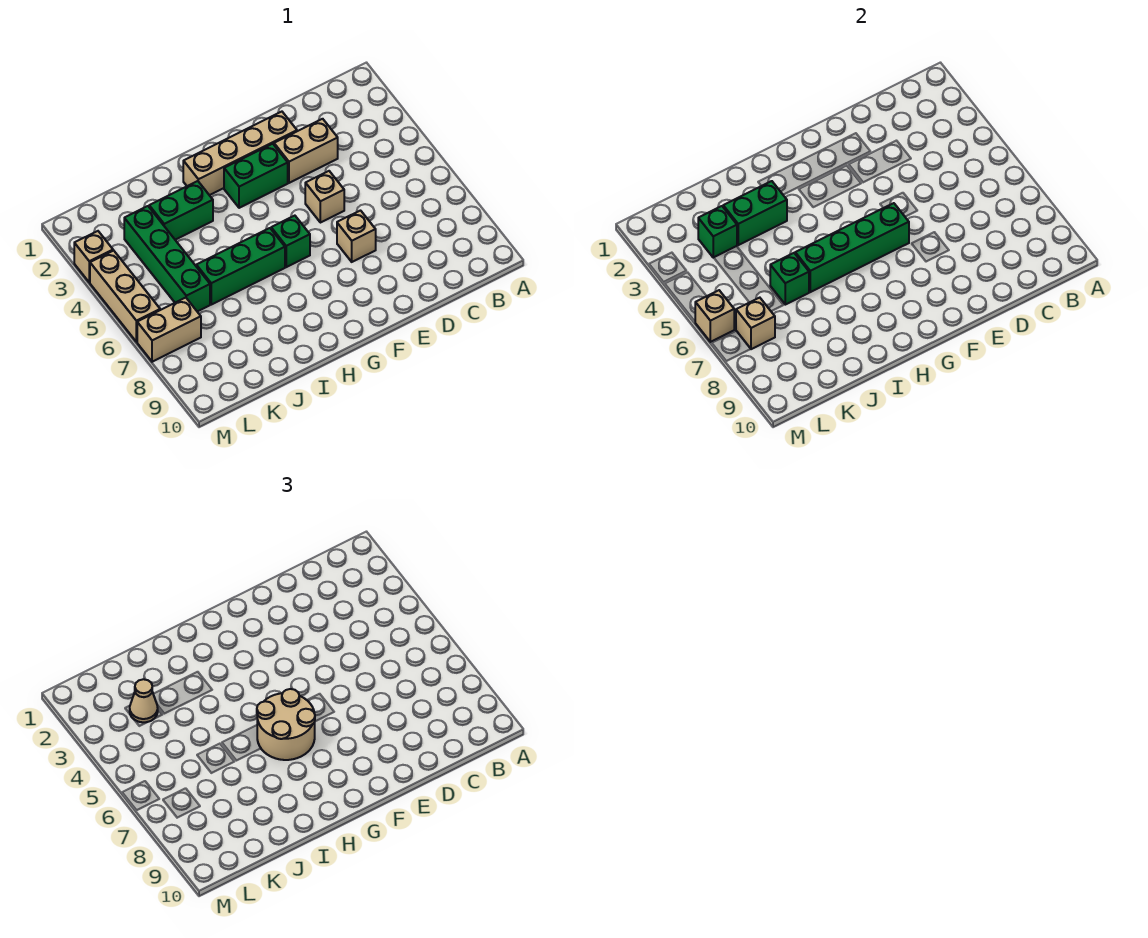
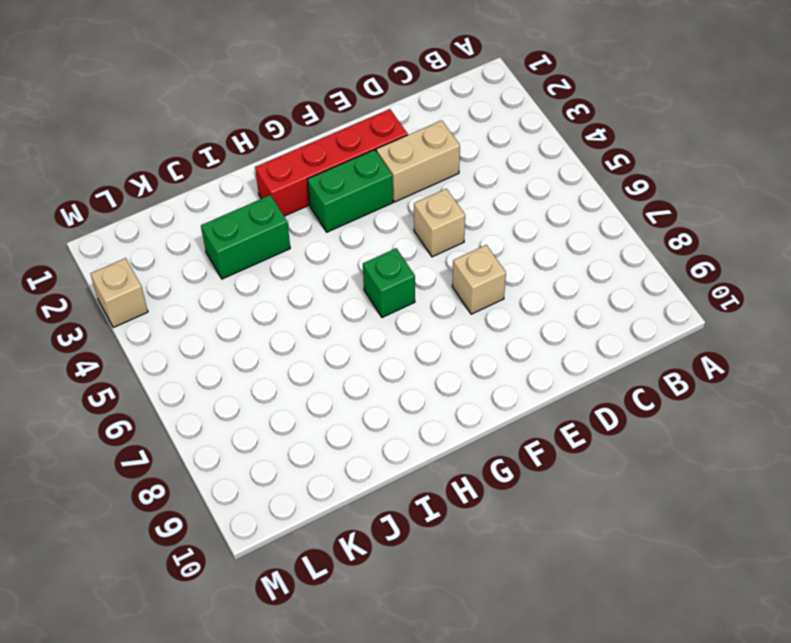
red brick E2:H2 level 1 -> tan brick E2:H2 level 1
none -> green brick H6:J6 level 1
none -> green brick K3:K6 level 1
none -> tan brick L7:M7 level 1

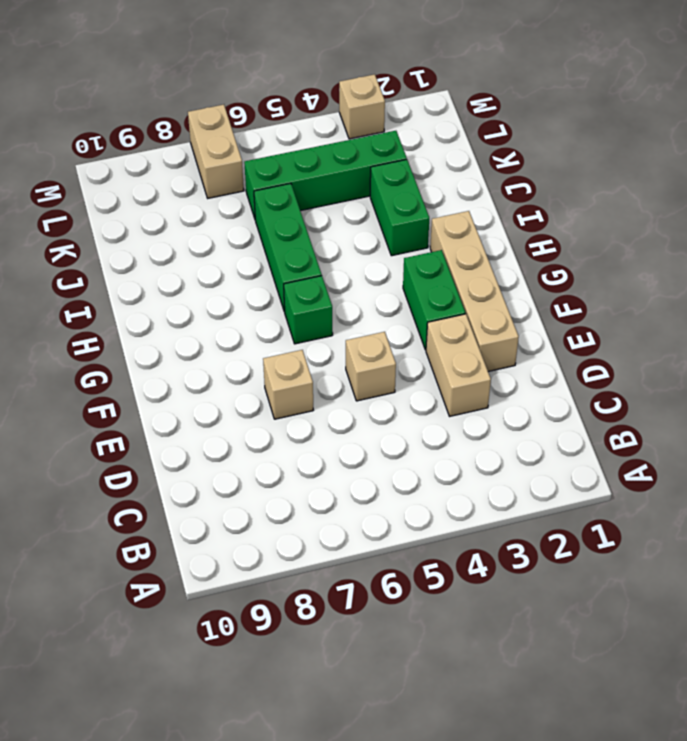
none -> tan brick M4:M6 level 1
none -> green brick F6:I6 level 2
none -> green brick I3:J3 level 2

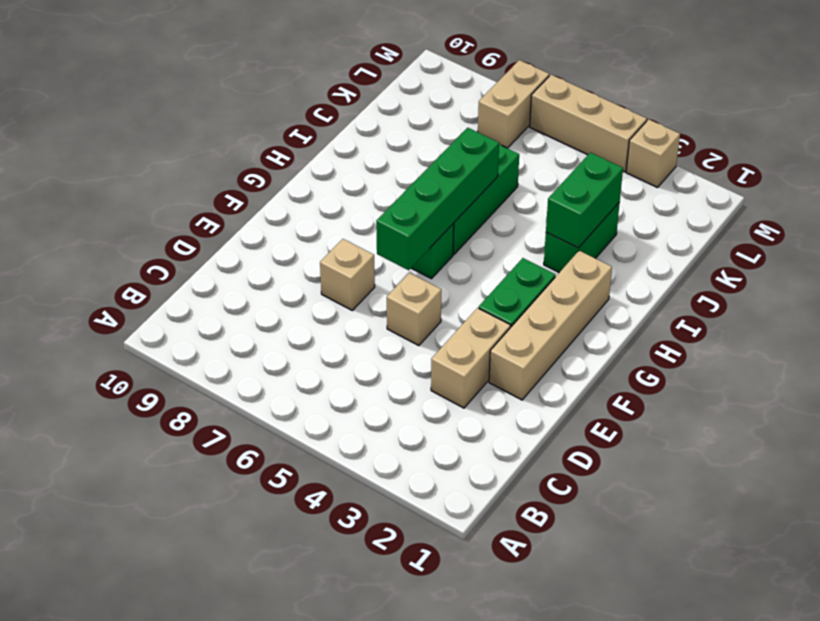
none -> green brick K3:K6 level 1
none -> green brick J6 level 2
none -> green brick K3 level 2

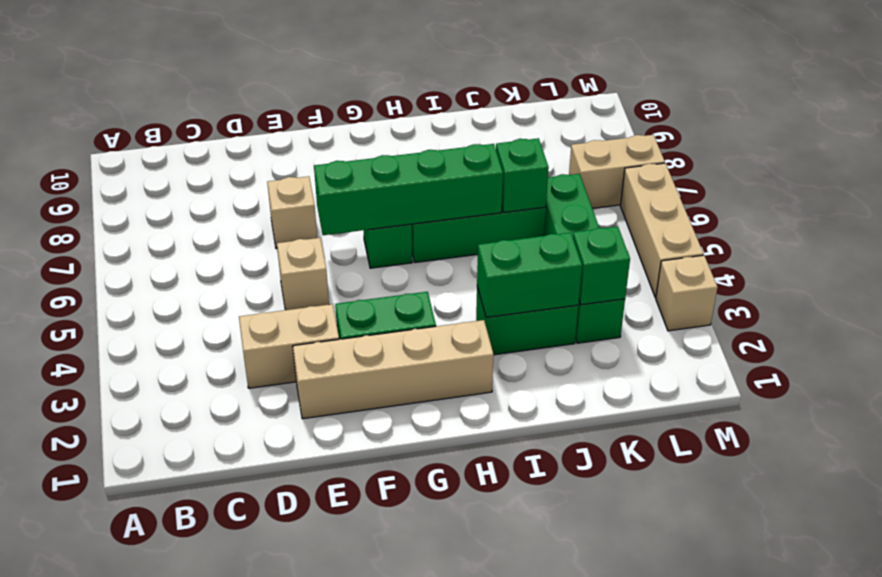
none -> tan brick L7 level 2
none -> tan brick M6 level 2
none -> tan round brick G6:H7 level 3

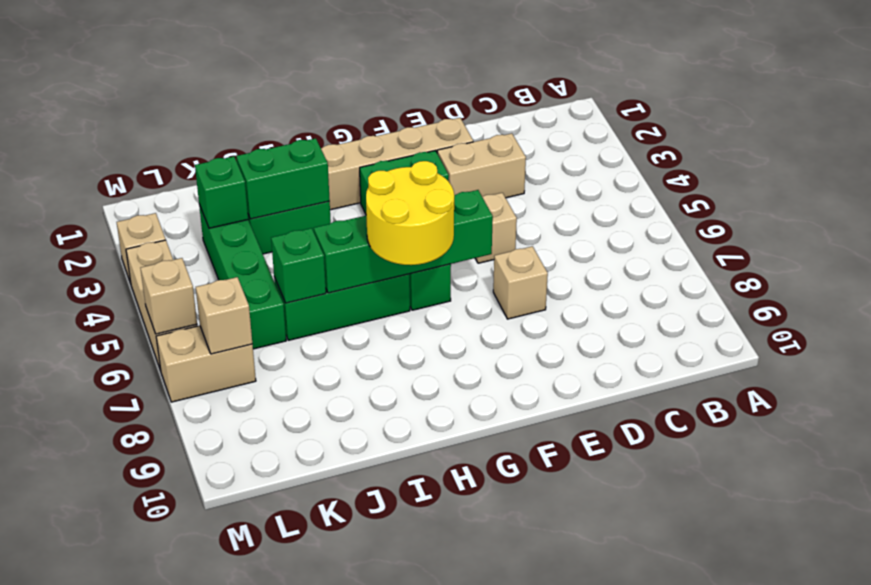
yellow round brick G6:H7 level 3 -> tan round brick G6:H7 level 3
none -> tan cone K3 level 3

